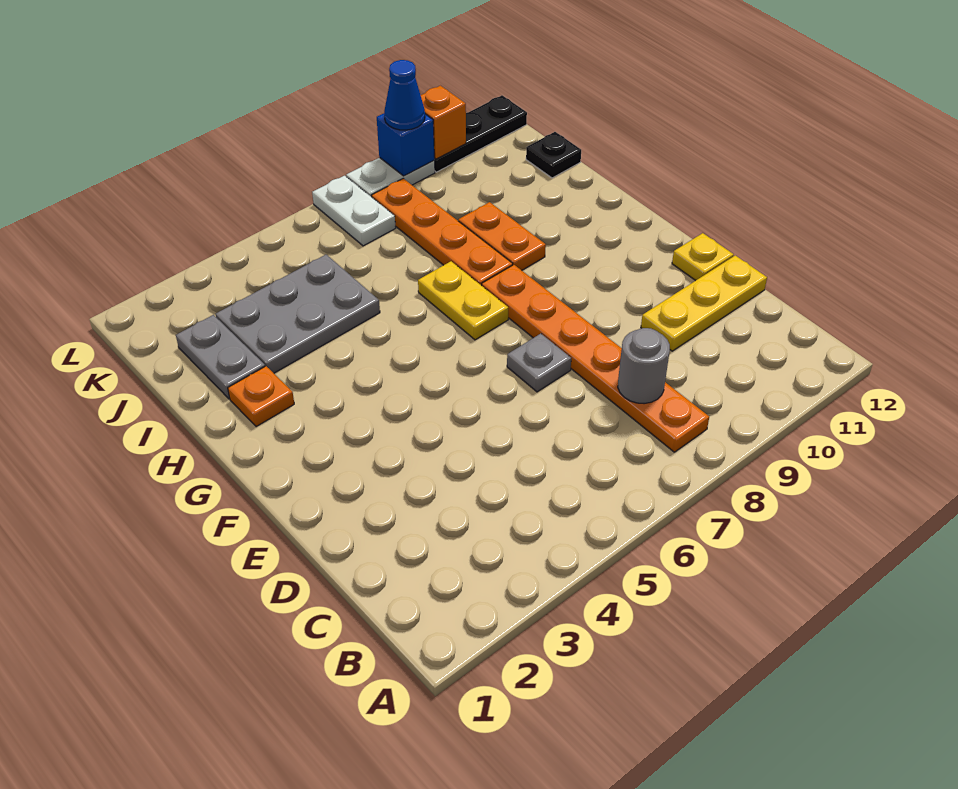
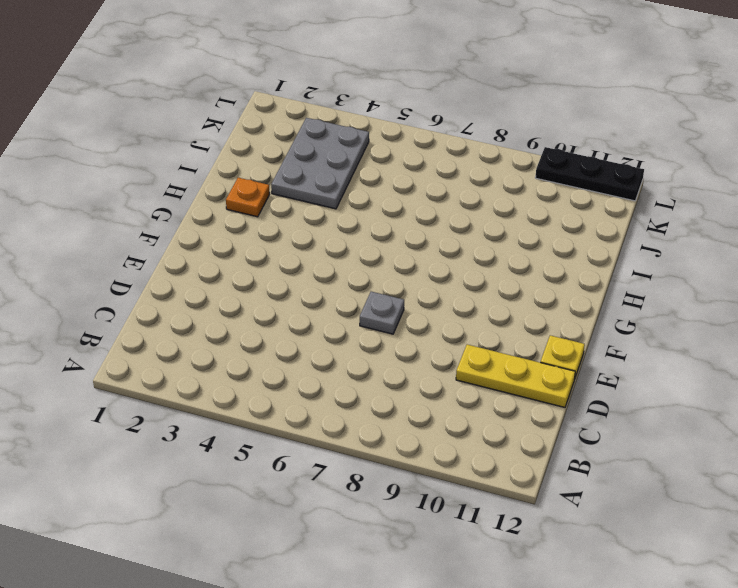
grey plate I3:K4 level 1 -> grey plate I3:J5 level 1
none -> orange plate B8:G8 level 1
none -> yellow plate G7:H7 level 1
none -> orange plate H8:K8 level 1

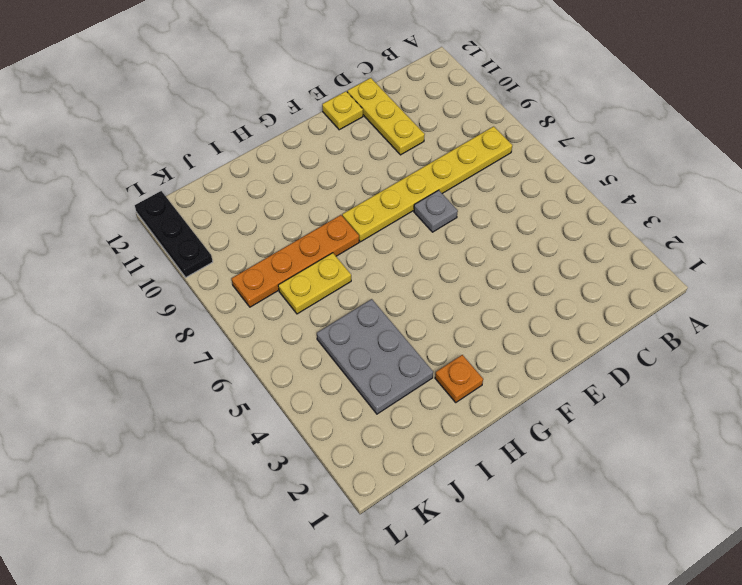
yellow plate B8:G8 level 1 -> orange plate B8:G8 level 1
yellow plate I7:J7 level 1 -> yellow plate G7:H7 level 1
none -> orange plate H9:I9 level 1
none -> grey plate I2:J2 level 1
none -> black plate J12 level 1

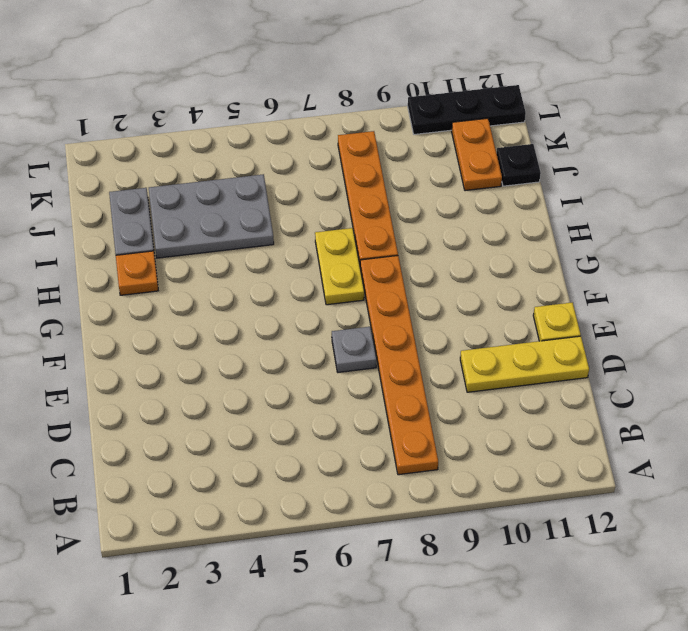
orange plate J11:K11 level 1 -> orange plate H9:I9 level 1
none -> white plate K7:L7 level 1
none -> white plate L8:L9 level 1
none -> grey round brick C8 level 2

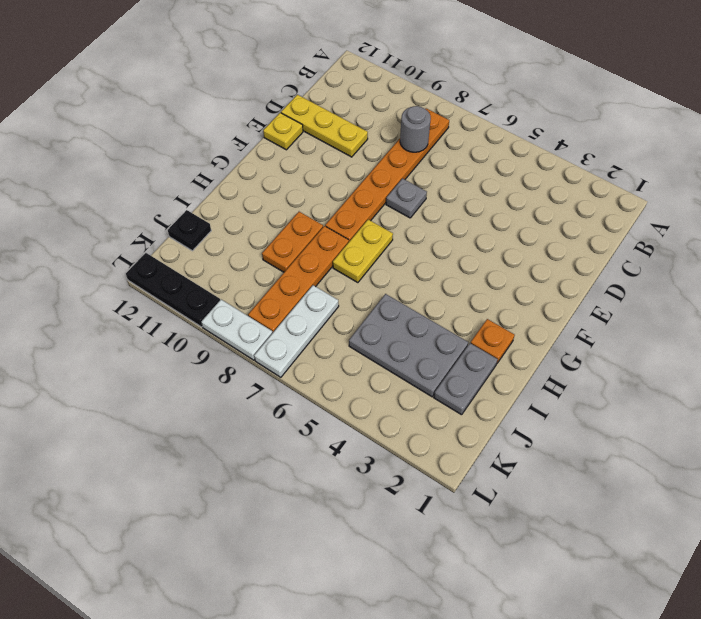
white plate J7:L7 level 1 -> white plate K7:L7 level 1
none -> blue brick L9 level 2
none -> orange brick L10 level 2
none -> blue cone L9 level 3

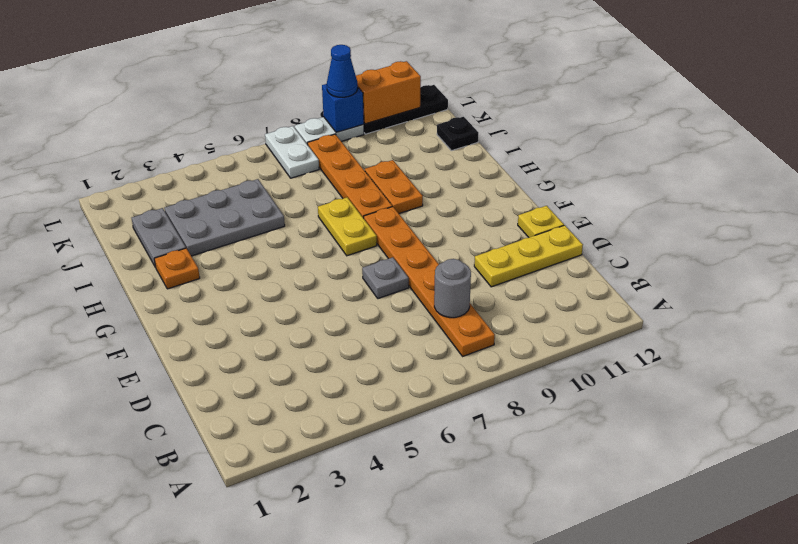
orange brick L10:L11 level 2 -> orange brick L10 level 2

